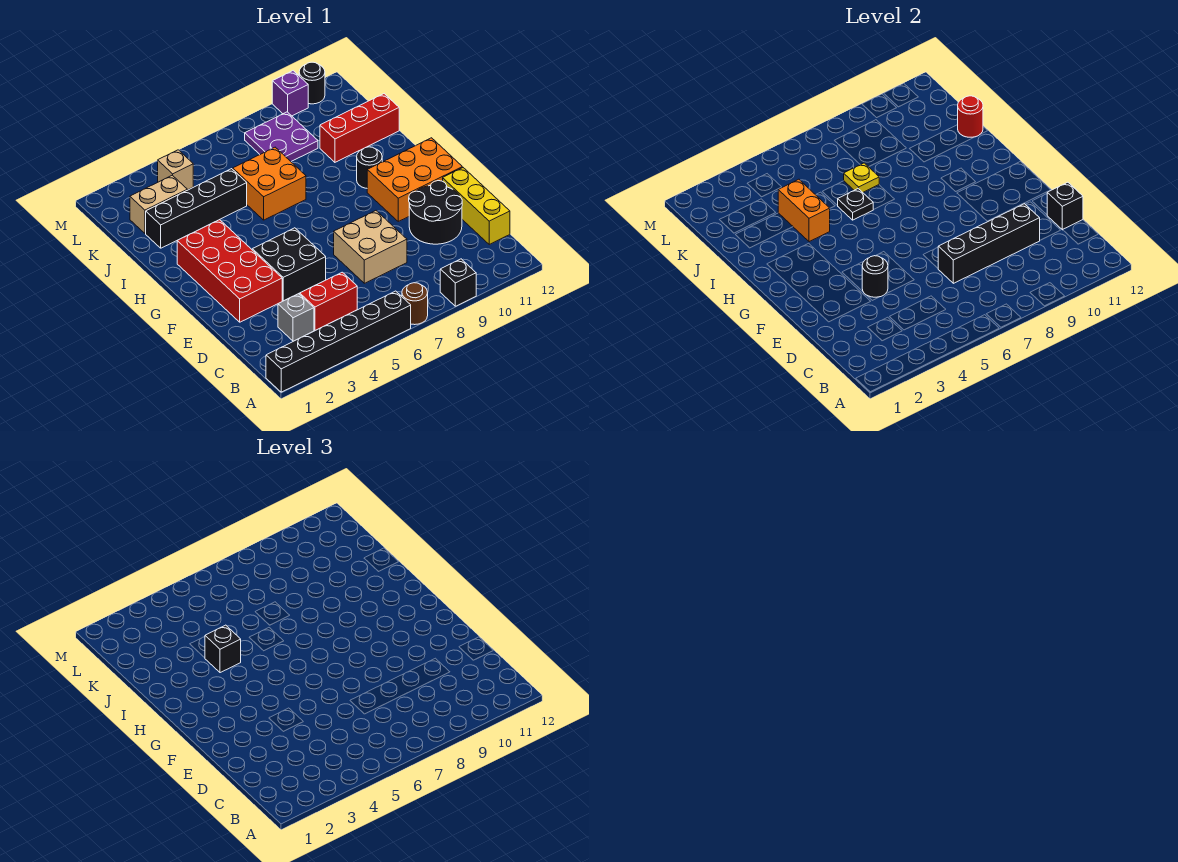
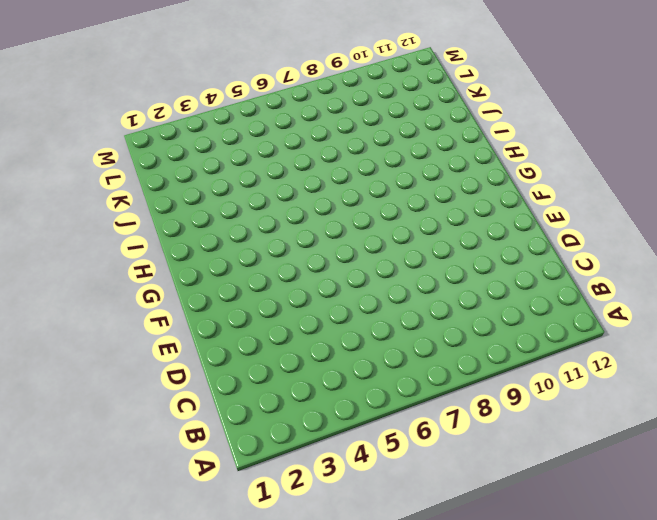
none -> black brick A1:A6 level 1
none -> brown round brick A7 level 1
none -> black brick A9 level 1

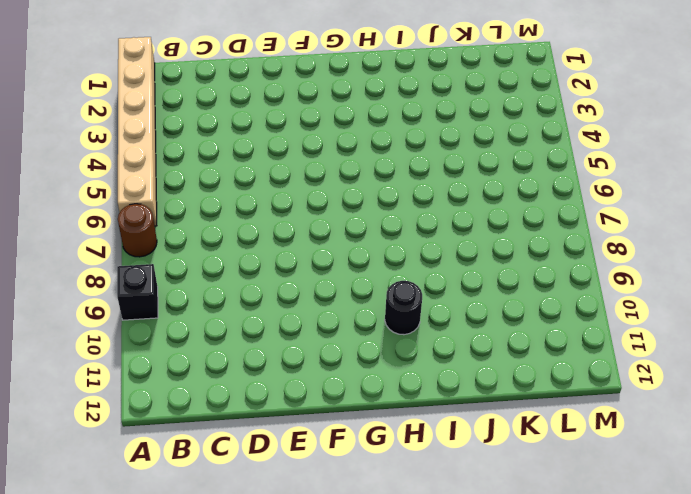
tan brick A1:A6 level 1 -> black brick A1:A6 level 1
none -> grey brick C3 level 1
none -> red brick C4:C5 level 1
none -> yellow brick C12:E12 level 1

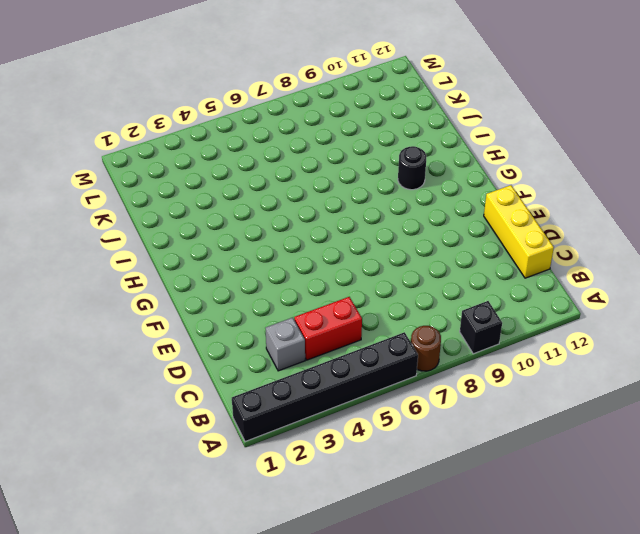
none -> tan brick D7:E8 level 1
none -> black round brick D10:E11 level 1
none -> red brick E2:H3 level 1

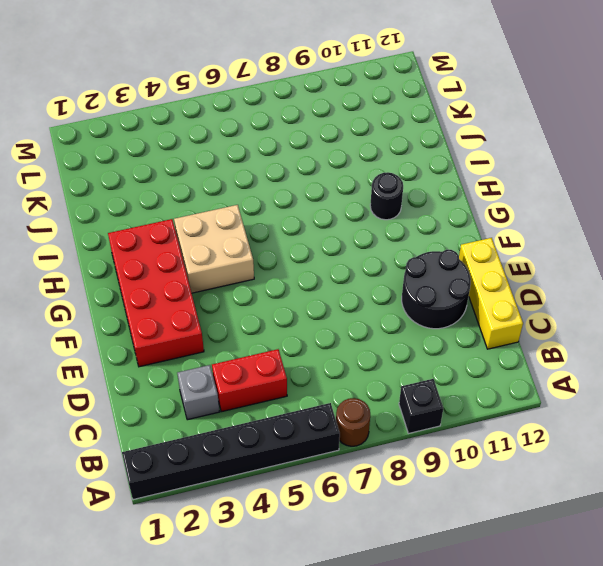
tan brick G4:H5 level 1 -> tan brick D7:E8 level 1
none -> black brick E4:F5 level 1
none -> orange brick F10:G12 level 1
none -> orange brick I6:J7 level 1

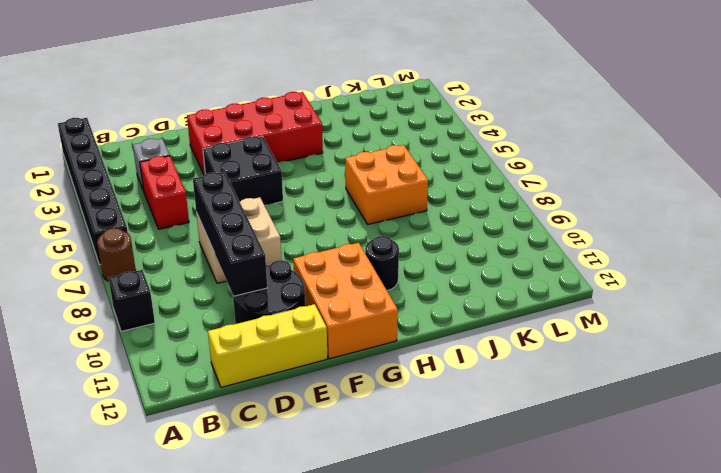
none -> black brick J2:J5 level 1
none -> red brick J10:J12 level 1
none -> tan brick K2:K3 level 1

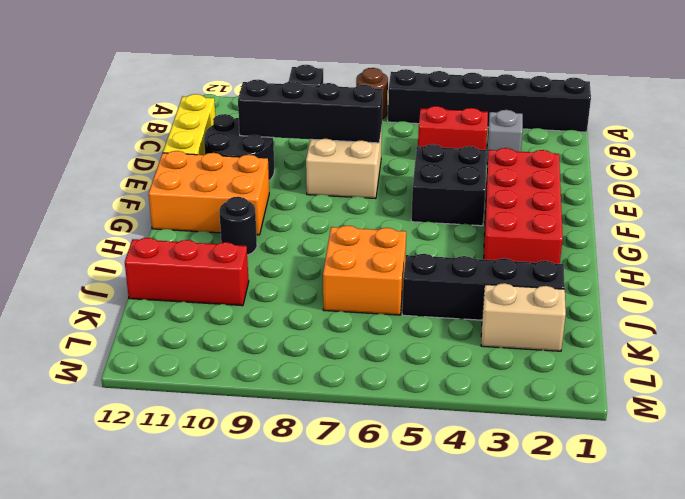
none -> purple plate K8:L9 level 1
none -> tan brick L4 level 1
none -> purple brick M10 level 1

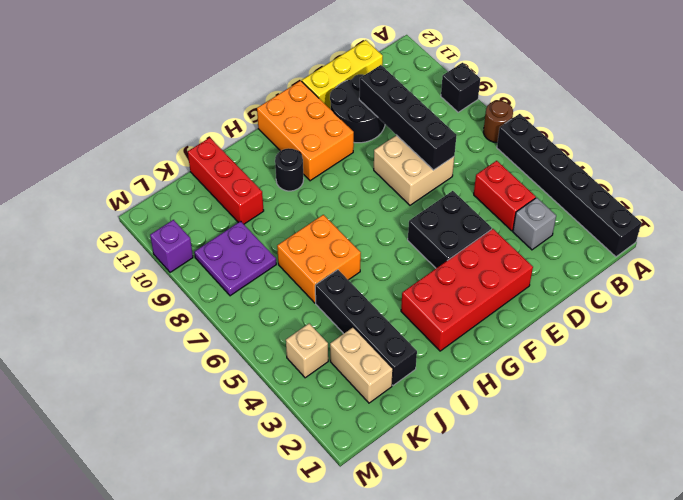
none -> black round brick M11 level 1
none -> black brick D12 level 2
none -> black round brick E4 level 2

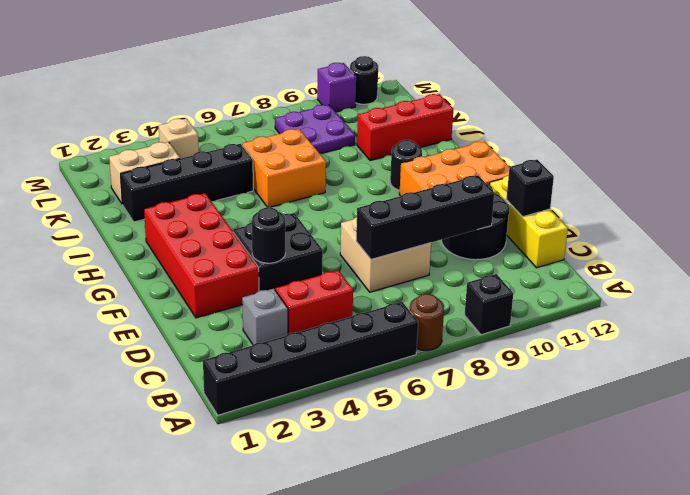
none -> orange brick I4:J4 level 2
none -> black plate I6 level 2
none -> yellow plate J7 level 2

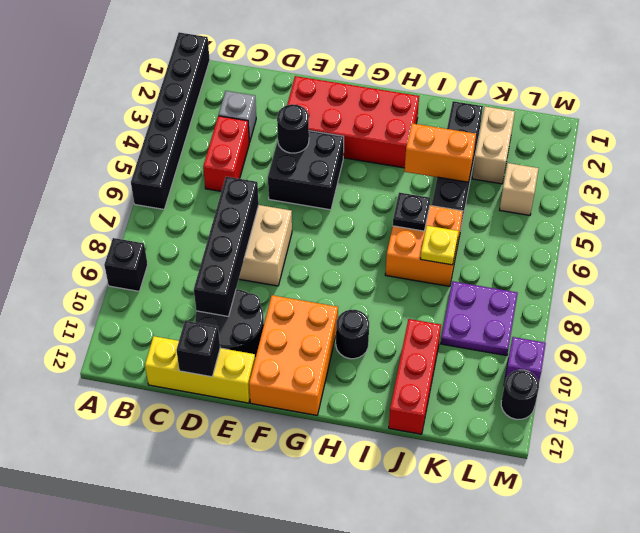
none -> brown round brick A7 level 1
none -> red round brick J12 level 2
none -> black brick I4 level 3

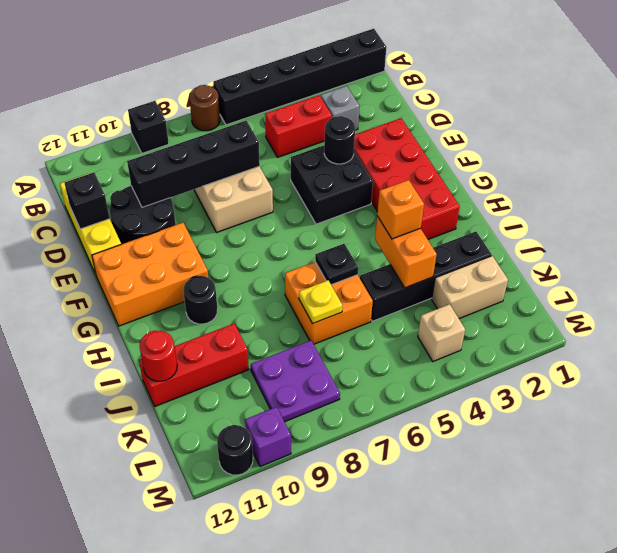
orange brick I4 level 3 -> black brick I4 level 3

